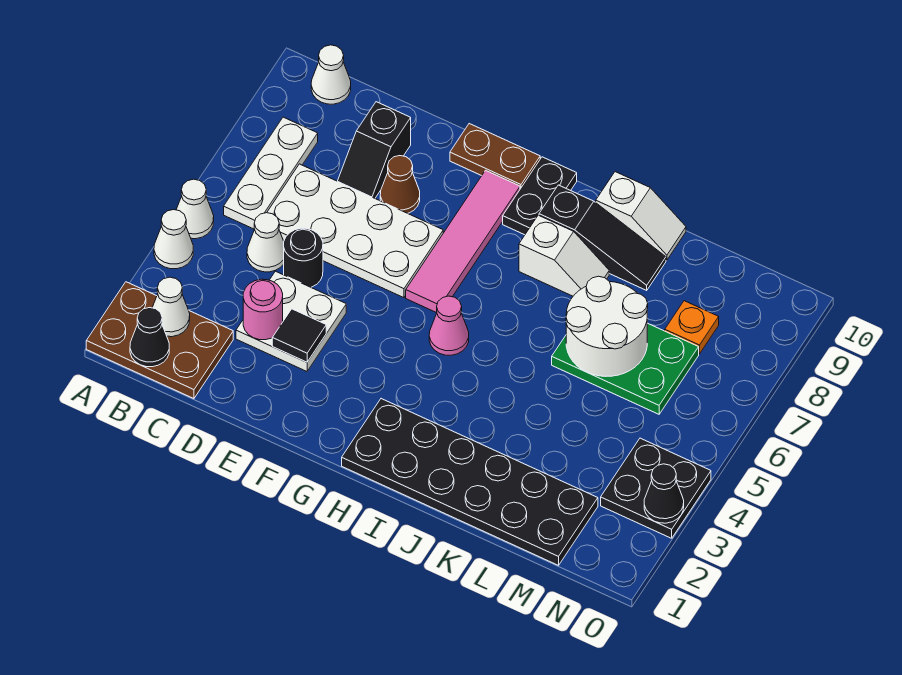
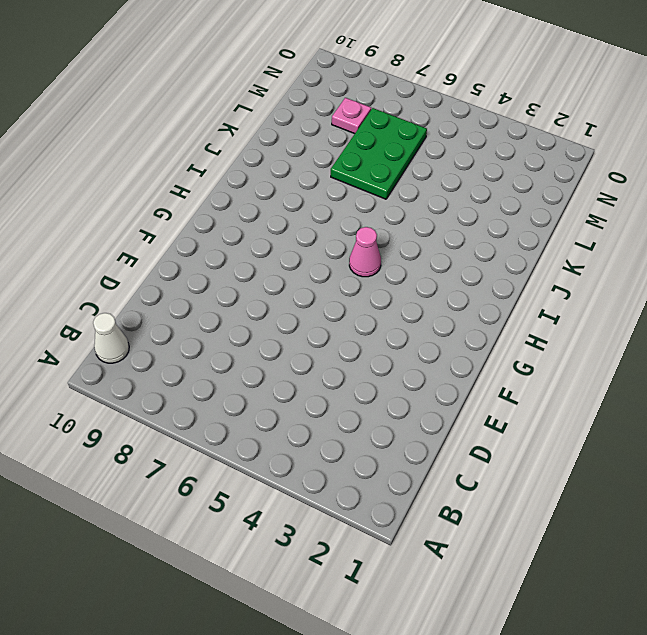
pink plate M8 level 1 -> orange plate M8 level 1
none -> brown plate A1:C2 level 1
none -> white cone A4 level 1
none -> white cone A5 level 1

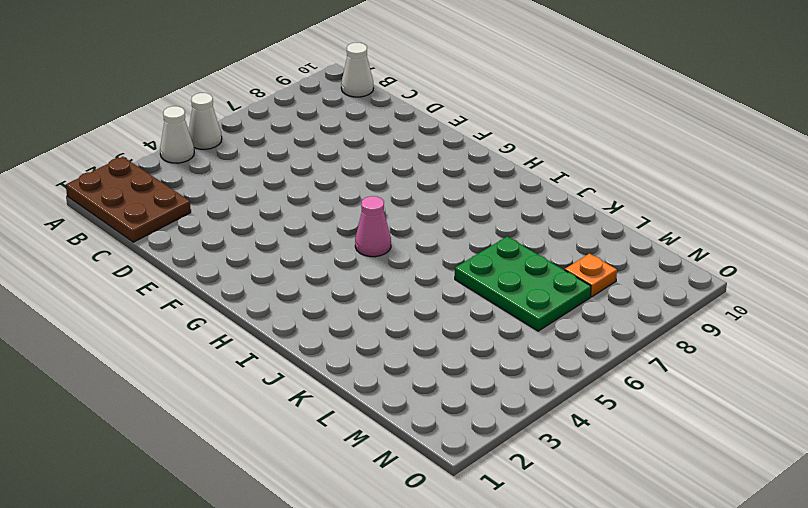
none -> white plate B6:B8 level 1
none -> white cone C5 level 1
none -> white plate C6:F7 level 1

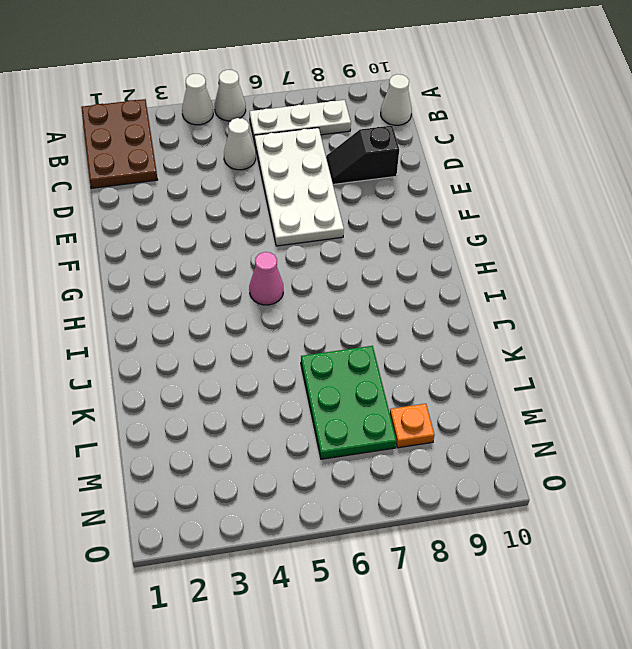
none -> white plate D3:E4 level 1
none -> black round brick D5 level 1
none -> brown cone E8 level 1

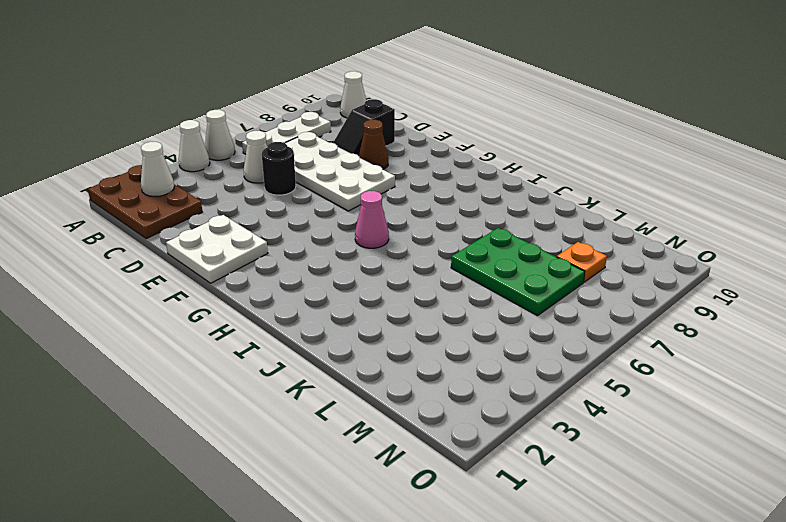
white plate E1:F2 level 1 -> white plate D3:E4 level 1
none -> brown plate F10:G10 level 1
none -> pink tile G6:G9 level 1
none -> black plate H1:M2 level 1

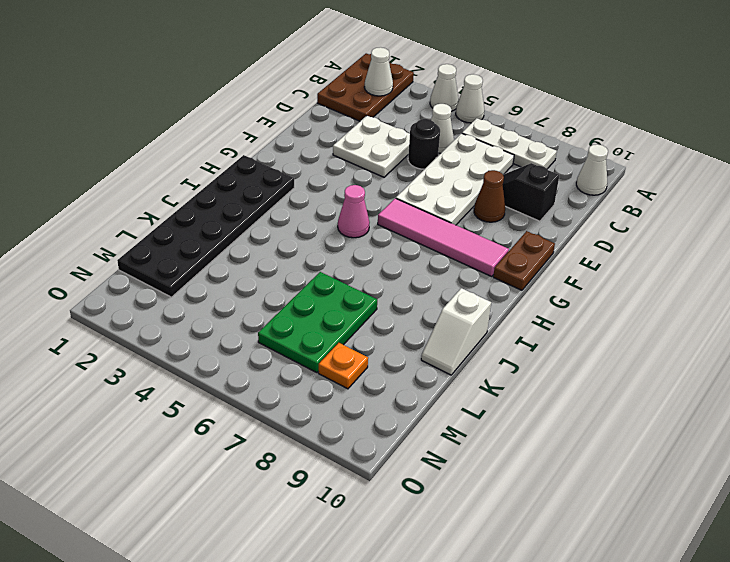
none -> black plate H9:H10 level 1
none -> white slope I8:J8 level 1 top I
none -> black slope I9:K9 level 1 top I

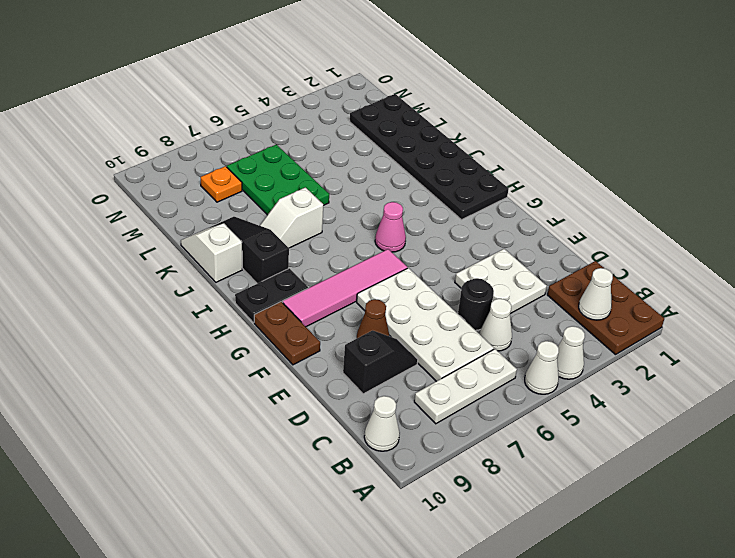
white slope J7:J8 level 1 top 7 -> white slope I8:J8 level 1 top I
none -> black plate N3:O4 level 1
none -> black cone B1 level 2
none -> pink round brick D3 level 2

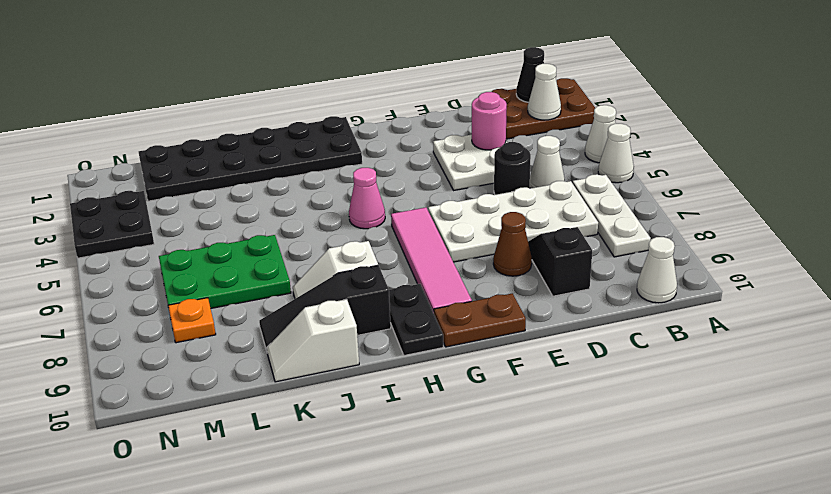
none -> black tile E3 level 2
none -> white round brick K6:L7 level 2
none -> black cone O3 level 2

